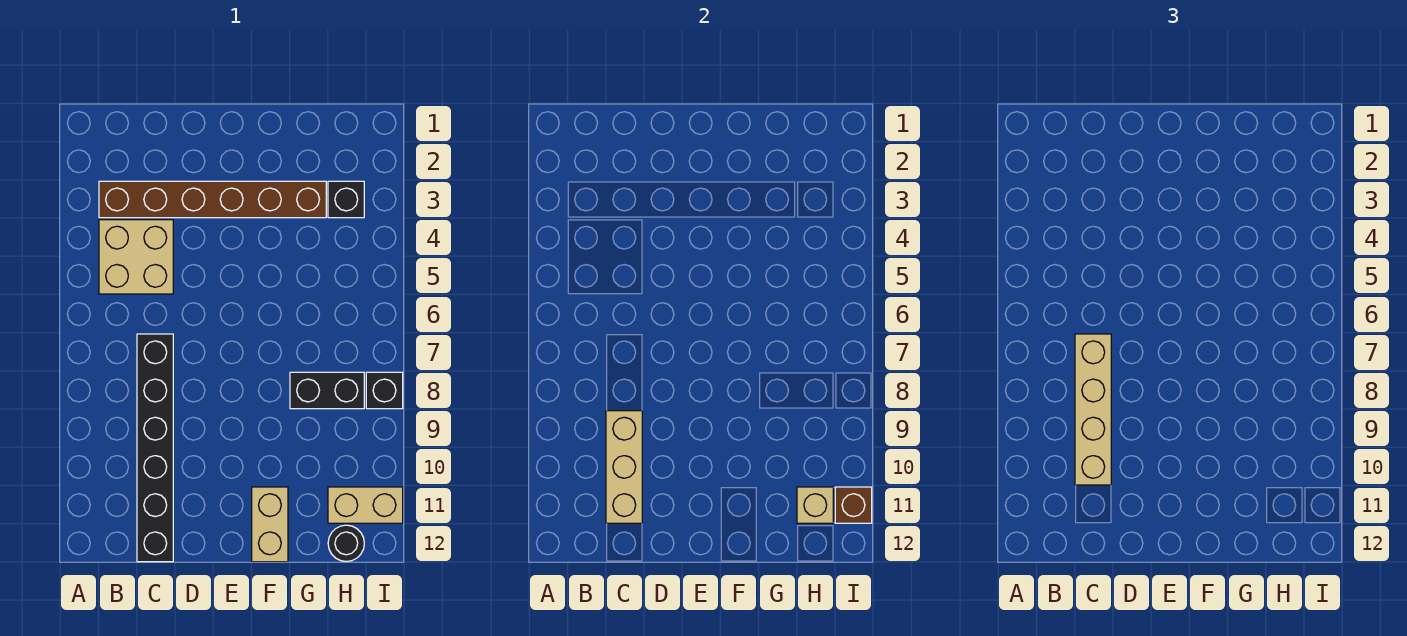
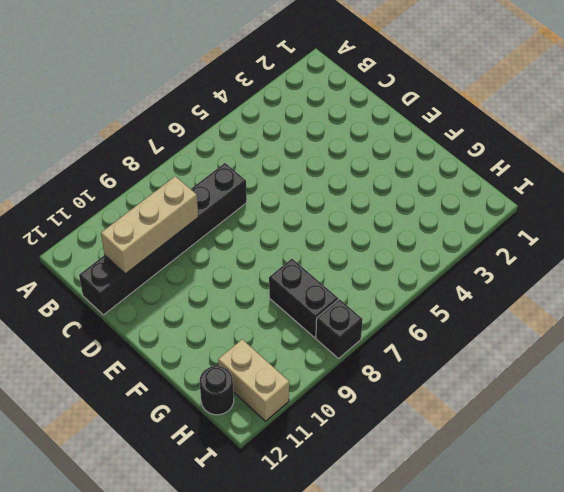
none -> brown brick B3:G3 level 1
none -> tan brick B4:C5 level 1
none -> tan brick F11:F12 level 1

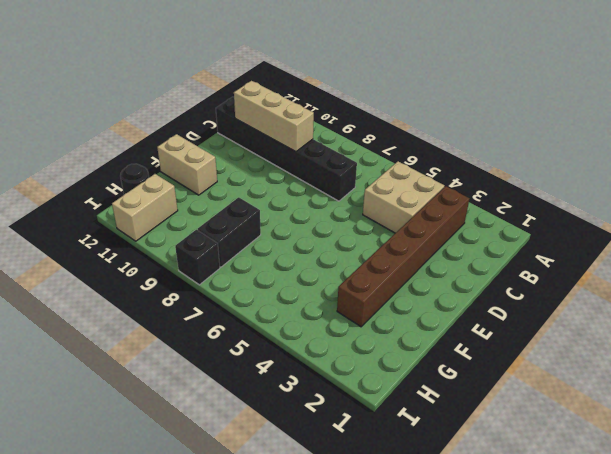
none -> black brick H3 level 1
none -> tan brick H11 level 2
none -> brown brick I11 level 2

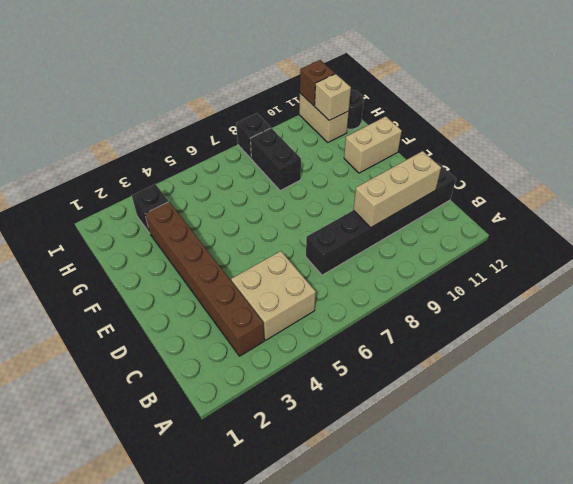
none -> tan brick C7:C10 level 3

